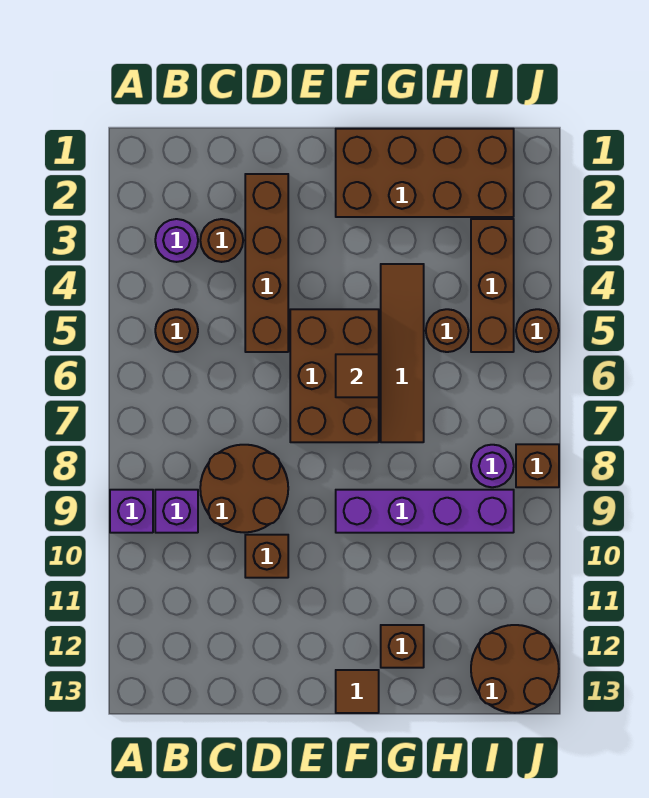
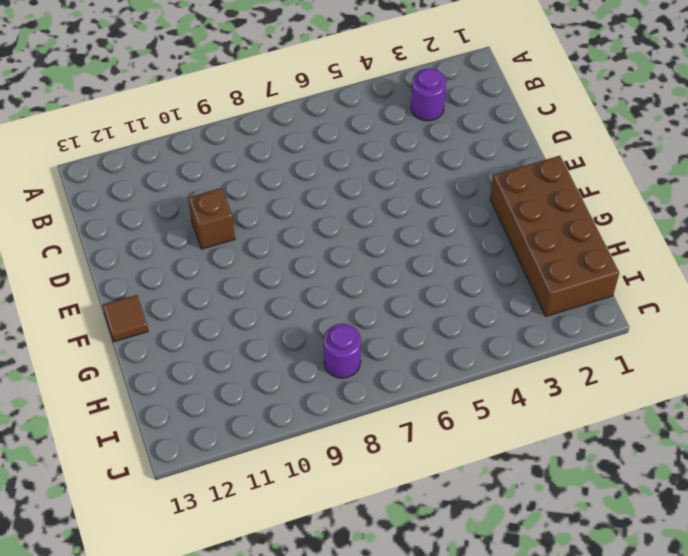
none -> purple brick A9 level 1
none -> brown round brick B5 level 1
none -> purple brick B9 level 1

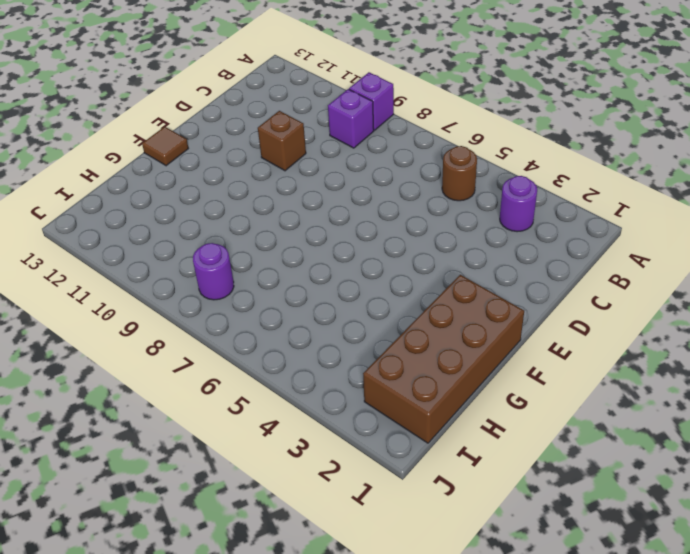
none -> brown round brick C3 level 1
none -> brown round brick C8:D9 level 1
none -> brown brick D2:D5 level 1

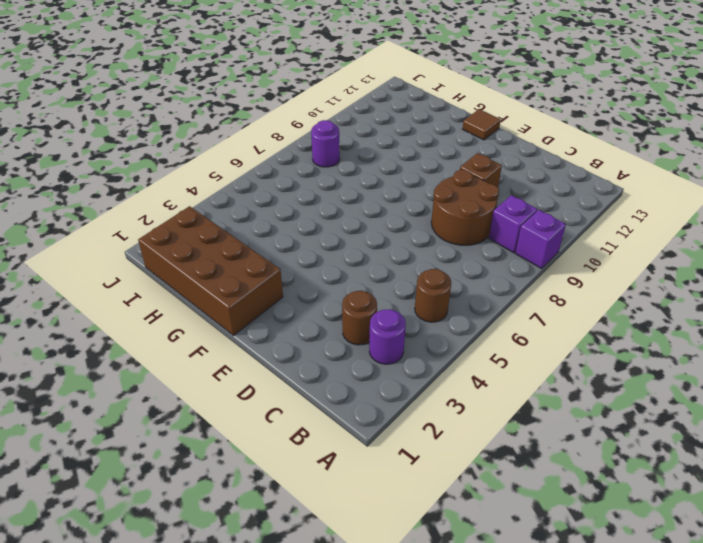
none -> brown brick D2:D5 level 1
none -> brown brick E5:F7 level 1
none -> purple brick F9:I9 level 1

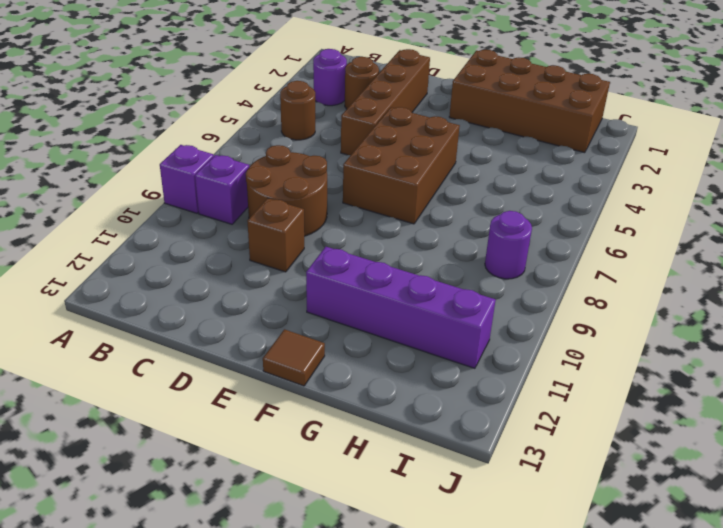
purple brick F11:I11 level 1 -> purple brick F9:I9 level 1
none -> brown tile G4:G7 level 1
none -> brown brick G12 level 1
none -> brown round brick H5 level 1

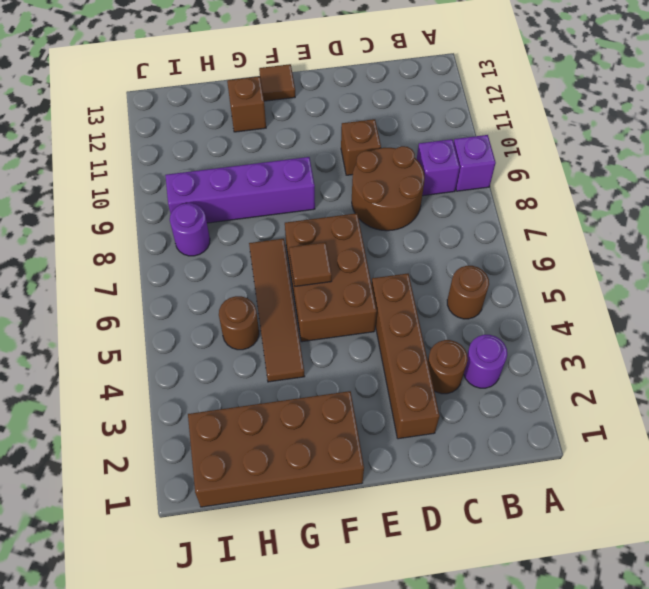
none -> brown brick I3:I5 level 1
none -> brown round brick I12:J13 level 1
none -> brown round brick J5 level 1

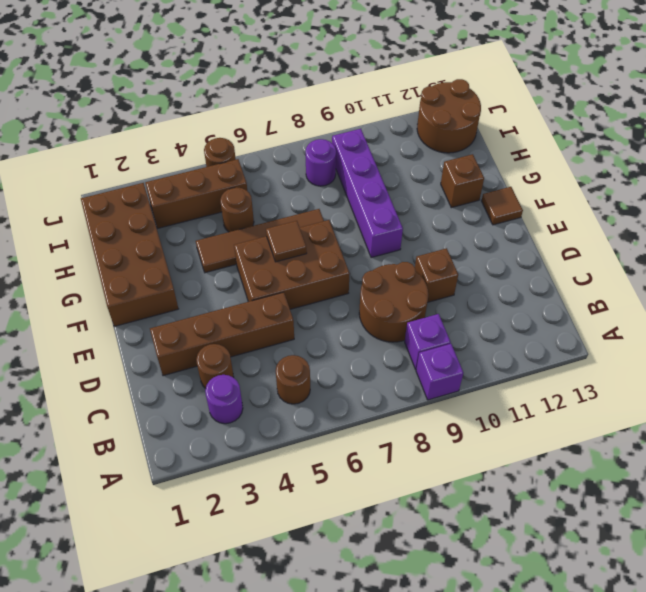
none -> brown brick J8 level 1

